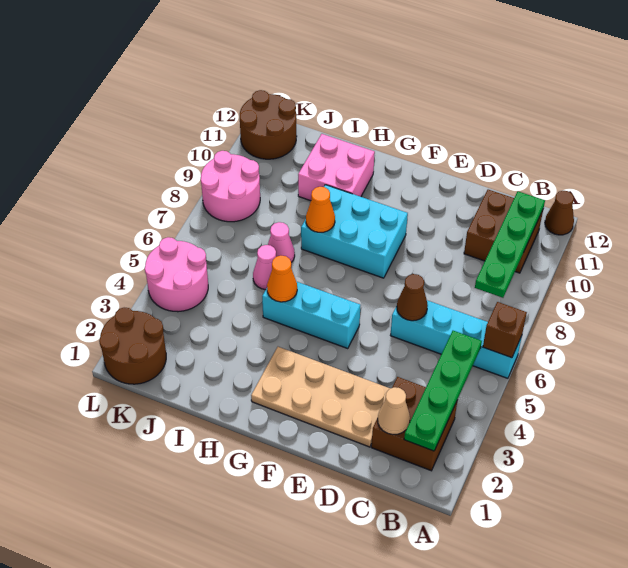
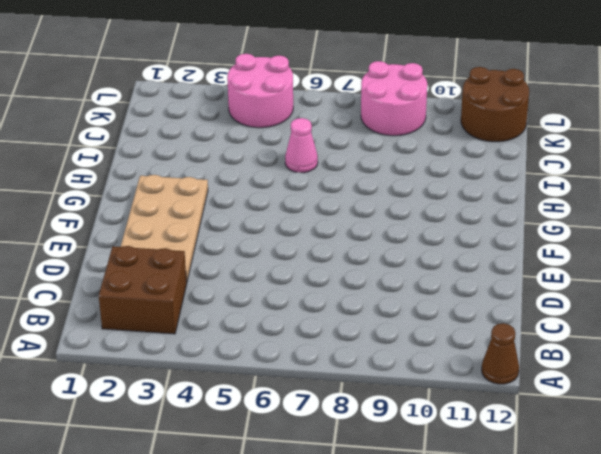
none -> cyan brick A6:D6 level 1
none -> brown brick B10:C11 level 1
none -> cyan brick F5:H5 level 1

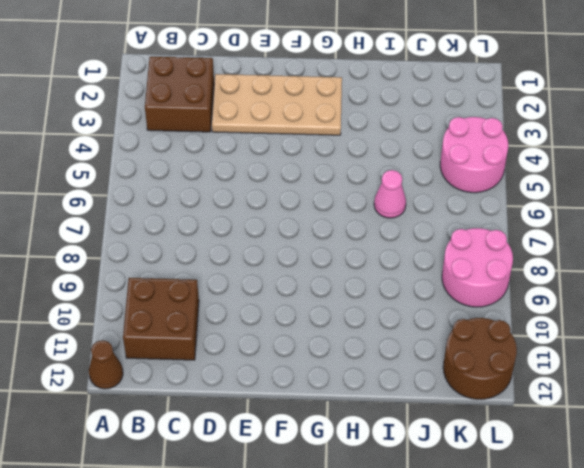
none -> cyan brick A6:D6 level 1
none -> cyan brick F5:H5 level 1
none -> cyan brick F8:H9 level 1

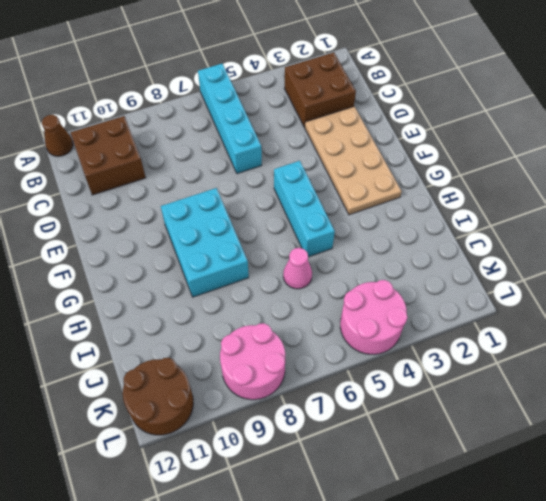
none -> pink brick H10:I11 level 1
none -> pink cone I7 level 1
none -> brown round brick K1:L2 level 1

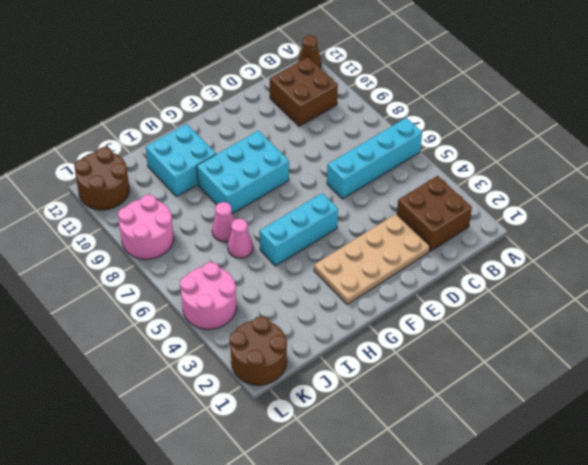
cyan brick H10:I11 level 1 -> pink brick H10:I11 level 1
none -> brown brick A6 level 2
none -> green plate B2:B5 level 2
none -> green plate B8:B11 level 2

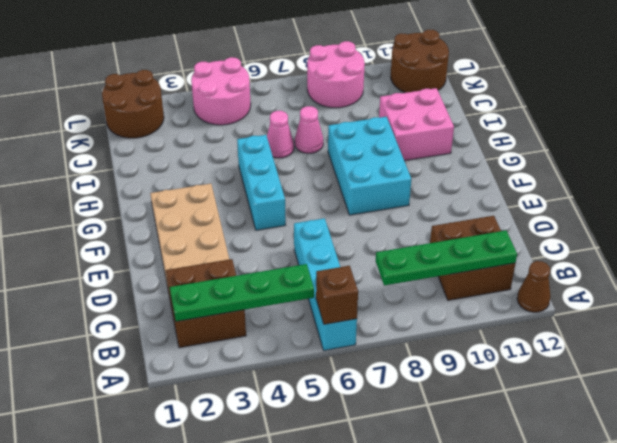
none -> tan cone C2 level 2
none -> brown cone D6 level 2
none -> orange cone H5 level 2

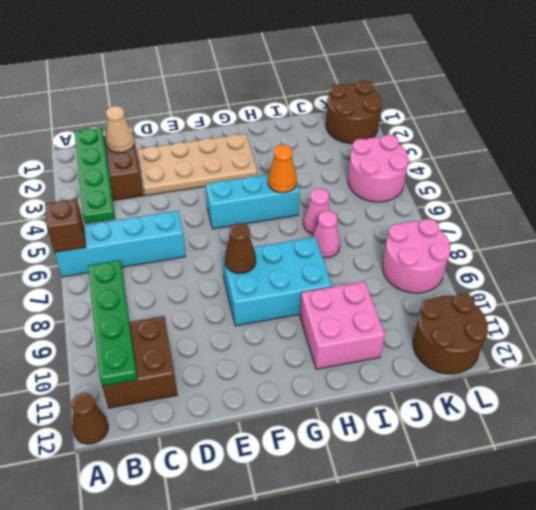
brown cone F8 level 2 -> brown cone D6 level 2
none -> orange cone H8 level 2

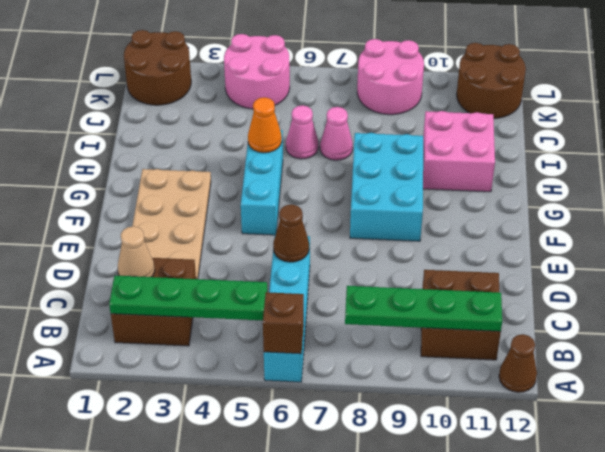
none -> orange cone H8 level 2

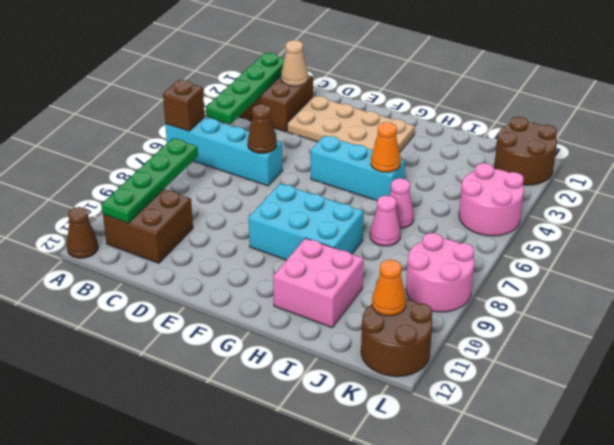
orange cone K11 level 2 -> orange cone H8 level 2

